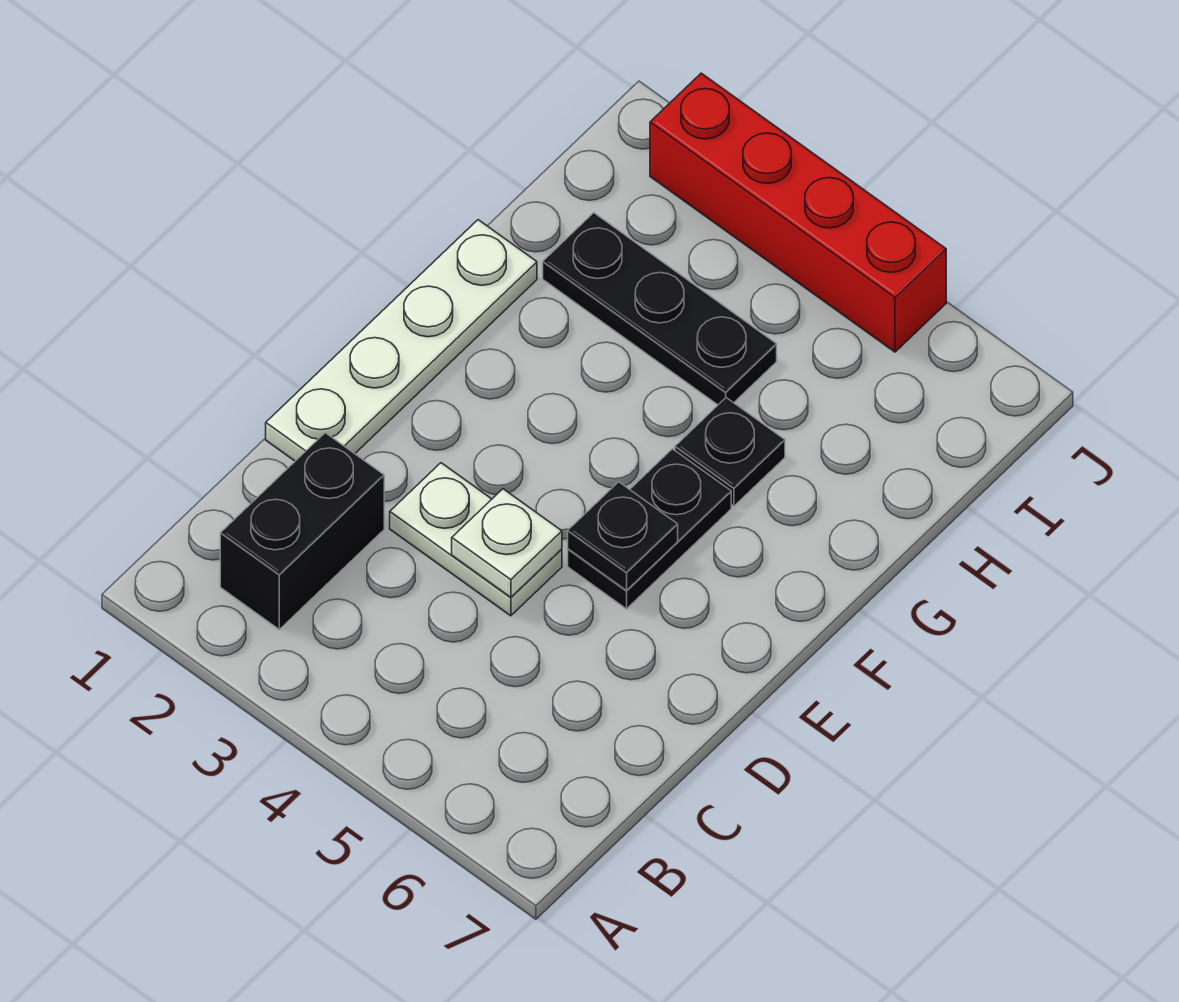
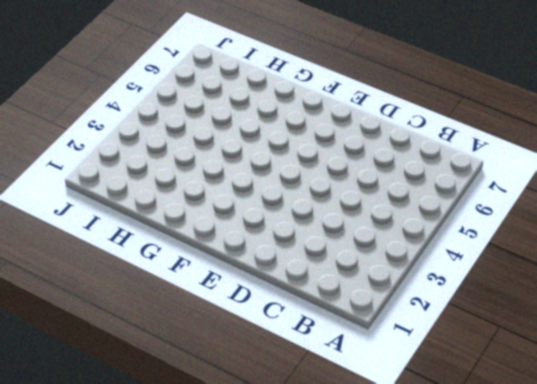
none -> black brick B2:C2 level 1
none -> white plate D1:G1 level 1

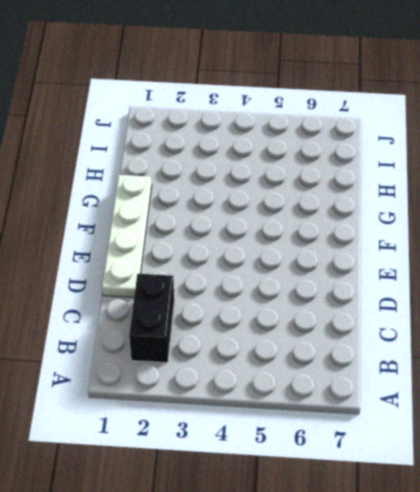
none -> white plate D3:D4 level 1
none -> black plate E5:F5 level 1

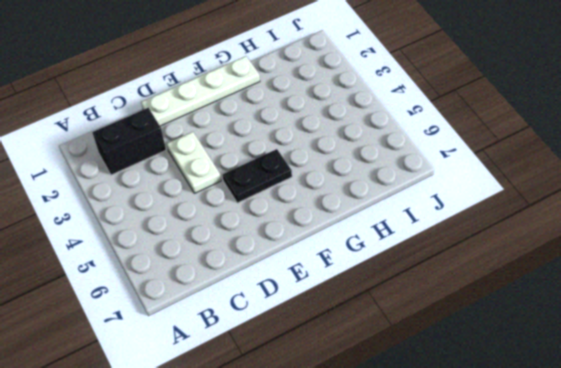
none -> black plate G5 level 1
none -> black plate H2:H4 level 1

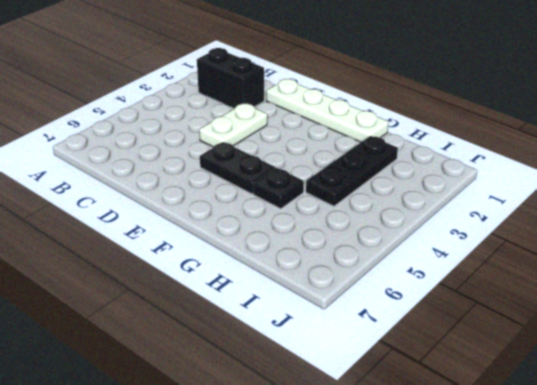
none -> red brick J2:J5 level 1
none -> white plate D4 level 2

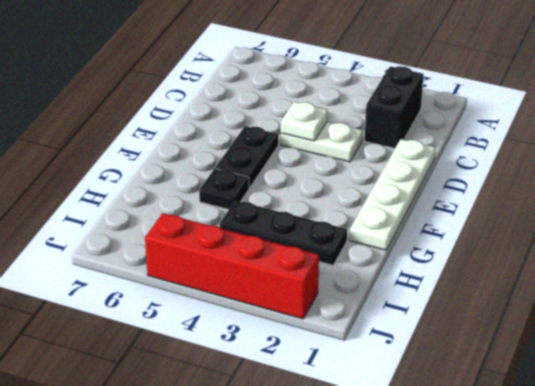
none -> black plate E5 level 2

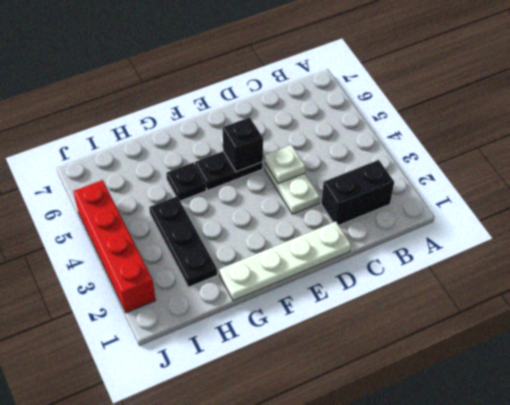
black brick E5 level 2 -> black plate E5 level 2

